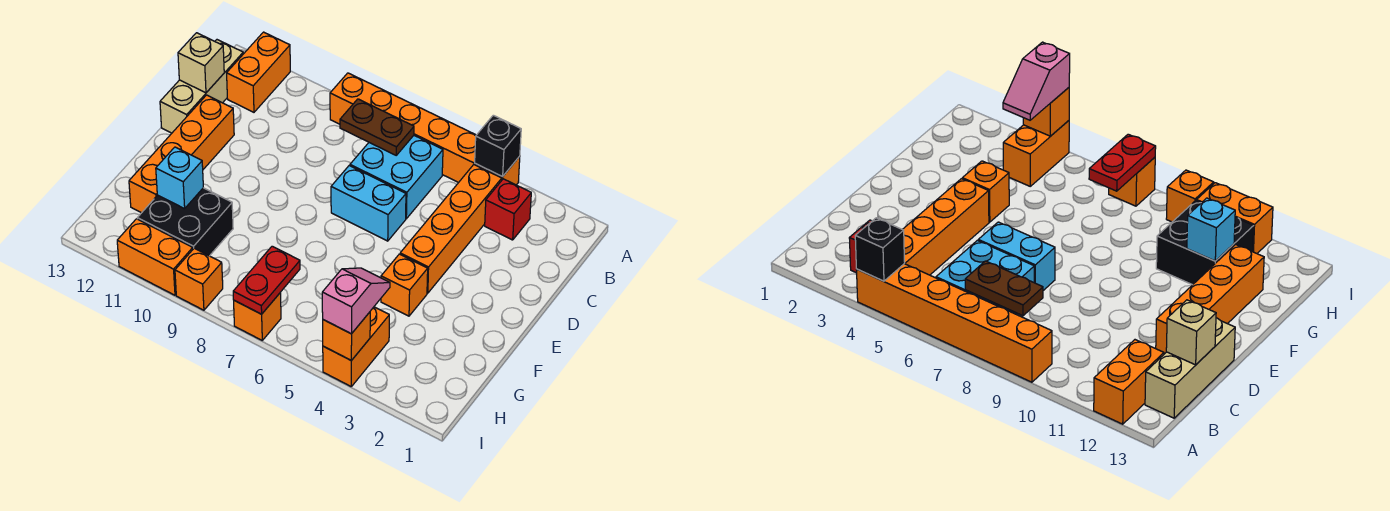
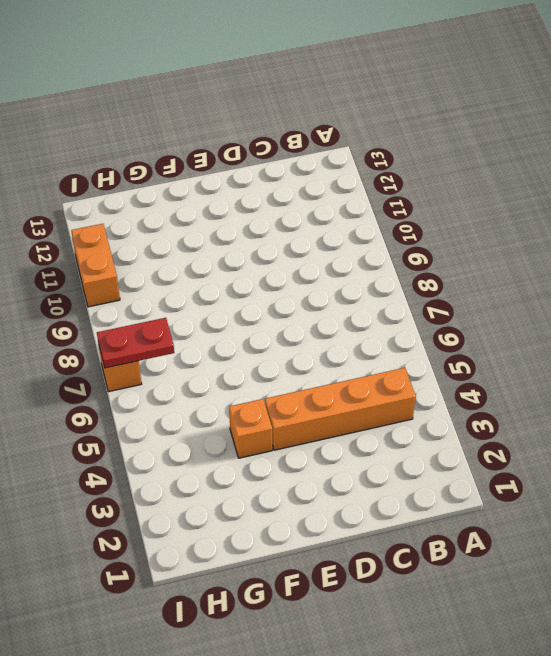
none -> orange brick A4:A9 level 1
none -> orange brick A12:B12 level 1
none -> red brick B3 level 1

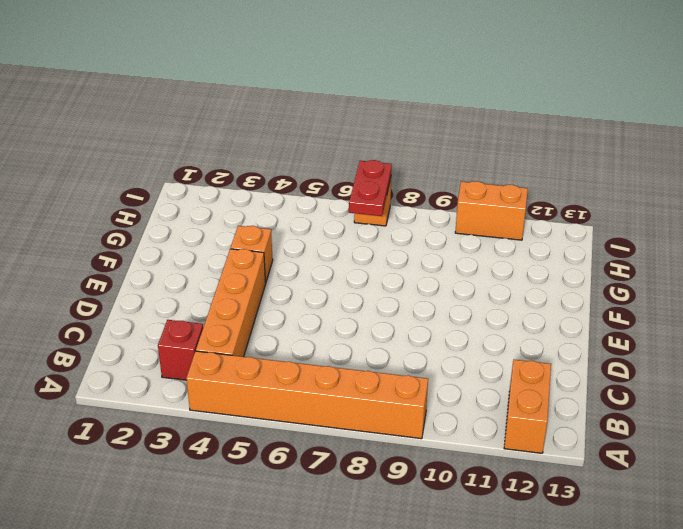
none -> cyan brick B6:C7 level 1
none -> tan brick B13:D13 level 1
none -> cyan brick D6:D7 level 1

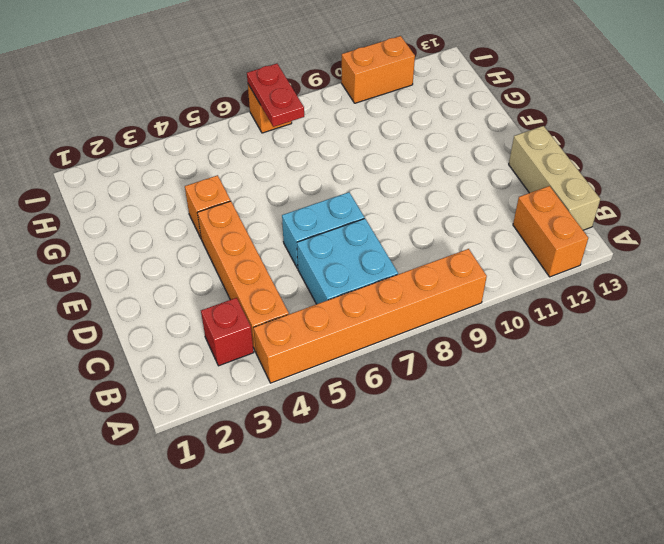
none -> orange brick D12:G12 level 1
none -> black brick G10:H11 level 1
none -> orange brick H4:I4 level 1

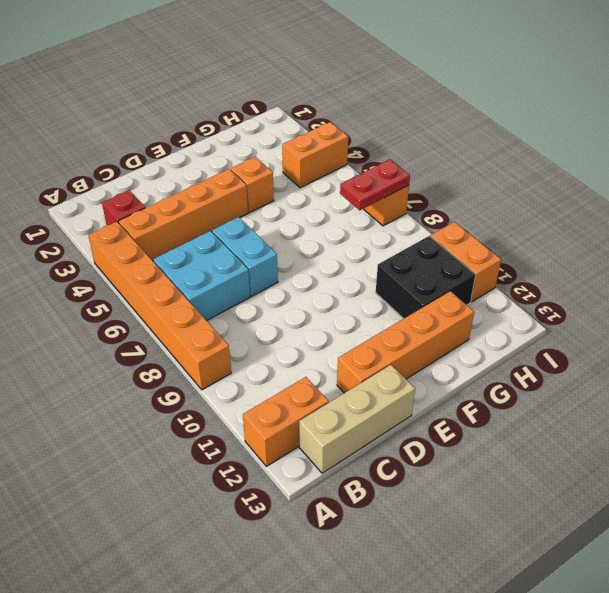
none -> orange brick I9 level 1
none -> black brick A4 level 2
none -> brown plate B7:B8 level 2

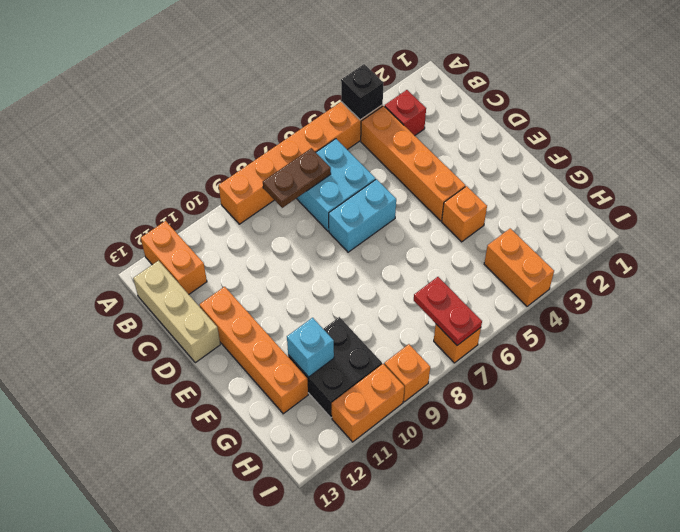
none -> tan brick C13 level 2
none -> orange brick I4 level 2
none -> pink slope H4:I4 level 3 top I

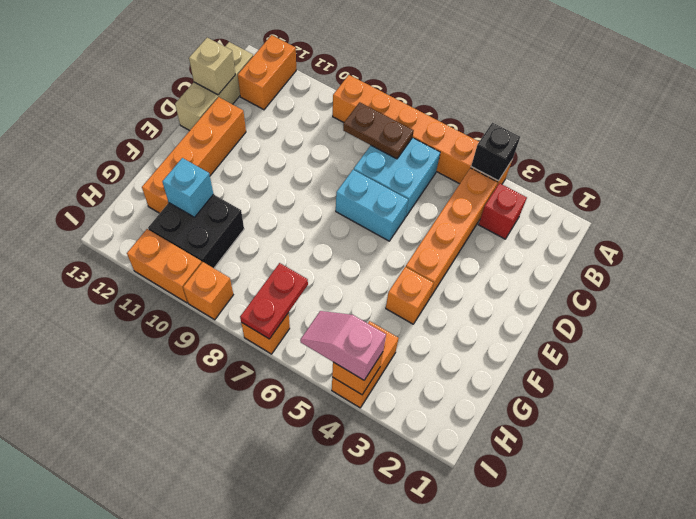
pink slope I4:I5 level 3 top 4 -> pink slope H4:I4 level 3 top I

